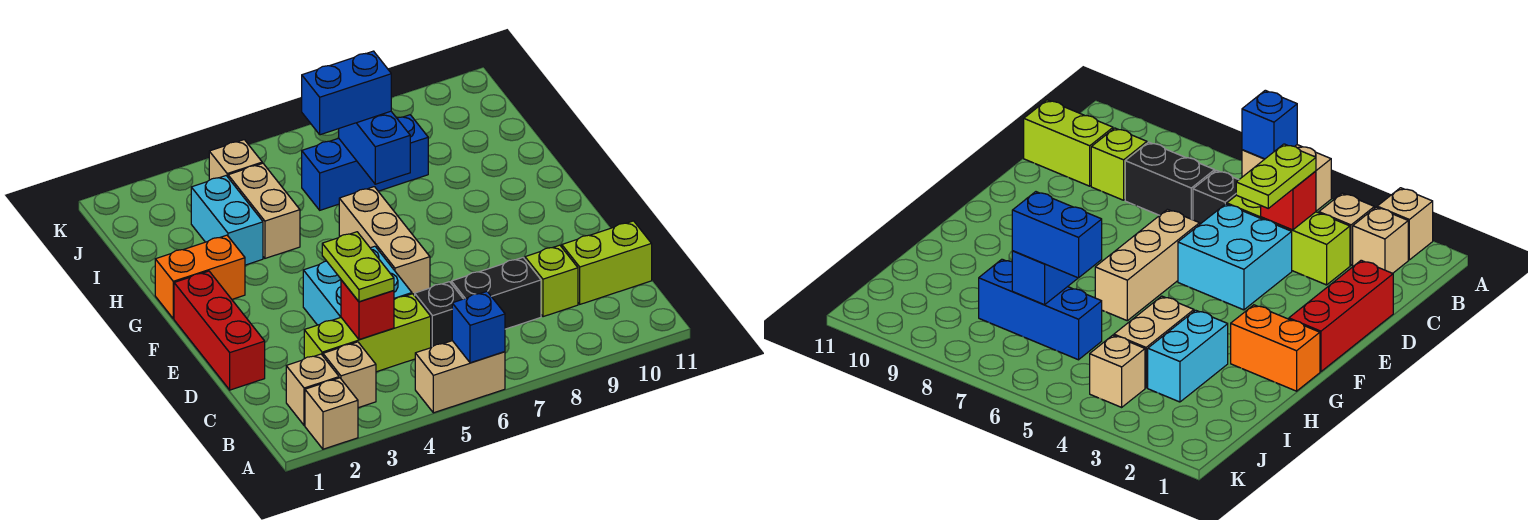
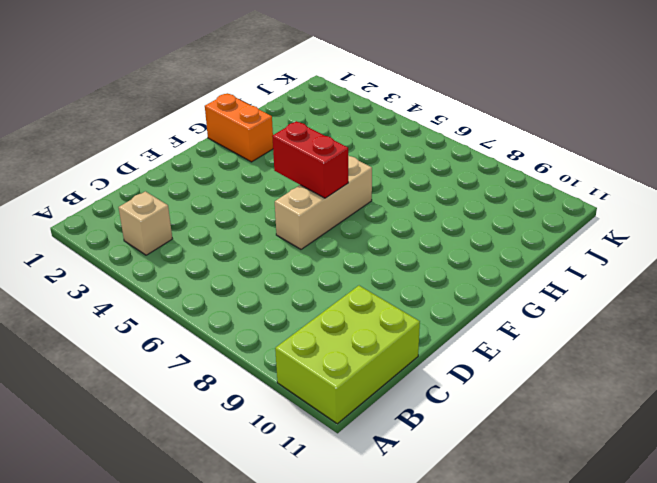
lime brick A10:C11 level 1 -> lime brick C10:C11 level 1
red brick F5:F6 level 2 -> none
none -> tan brick A2 level 1
none -> tan brick A5:A6 level 1
none -> tan brick B2 level 1

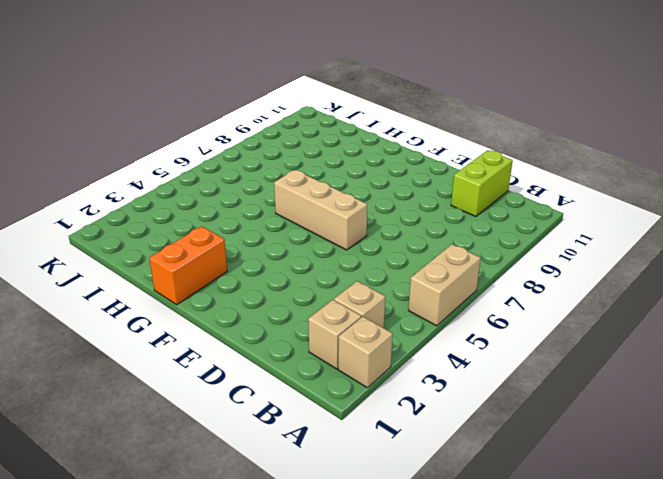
none -> lime brick C3:C5 level 1
none -> black brick C6 level 1
none -> black brick C7:C8 level 1

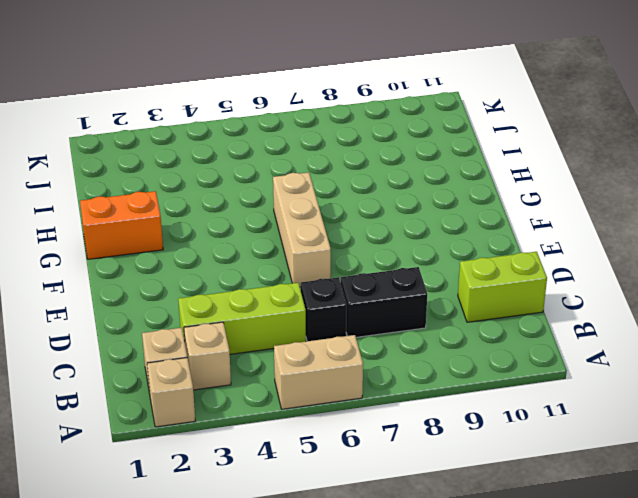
none -> lime brick C9 level 1
none -> red brick D1:F1 level 1
none -> cyan brick D4:E5 level 1

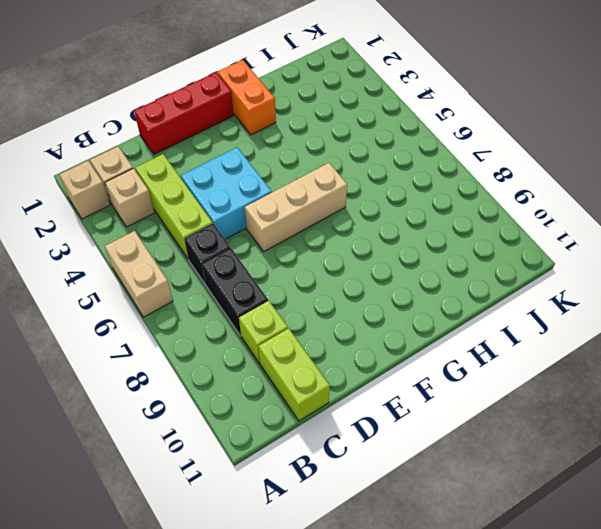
none -> cyan brick H3:I3 level 1
none -> tan brick H4:I4 level 1
none -> blue brick I6:I8 level 1

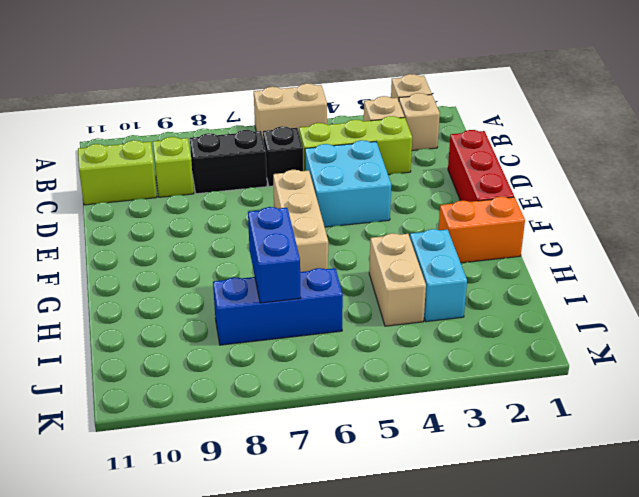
none -> tan brick J4 level 1
none -> blue brick A6 level 2
none -> red brick C4 level 2

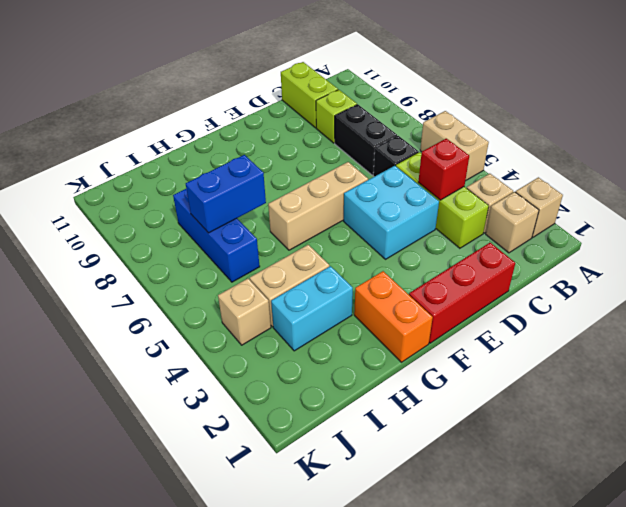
none -> blue brick A6 level 2
none -> lime plate C4:D4 level 3
none -> blue brick I6:I7 level 3

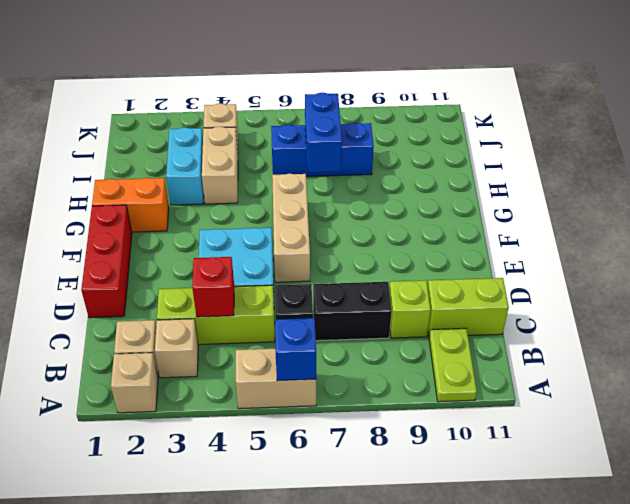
lime plate A10:B10 level 1 -> lime plate C4:D4 level 3
none -> blue brick I6:I7 level 3

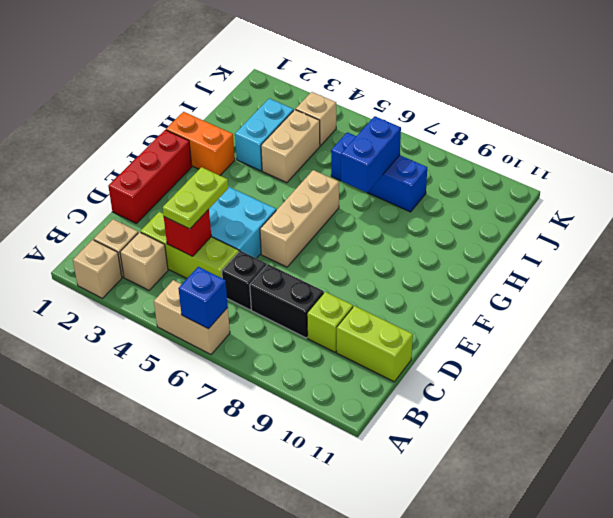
none -> blue brick I6:I7 level 3

